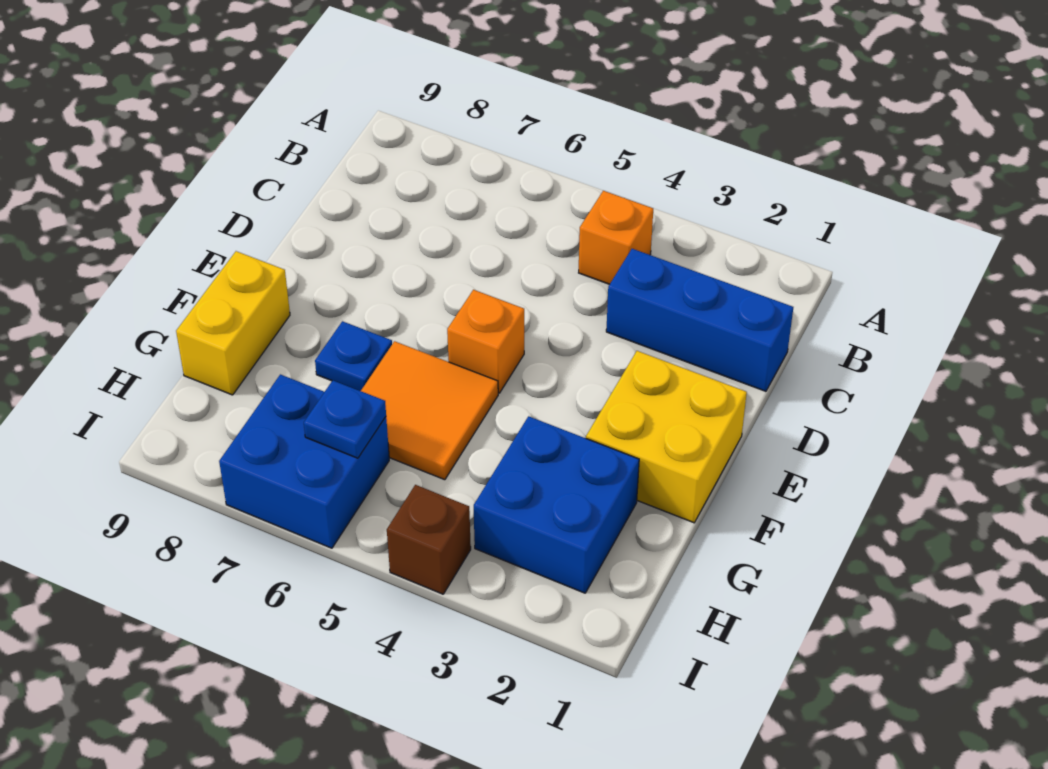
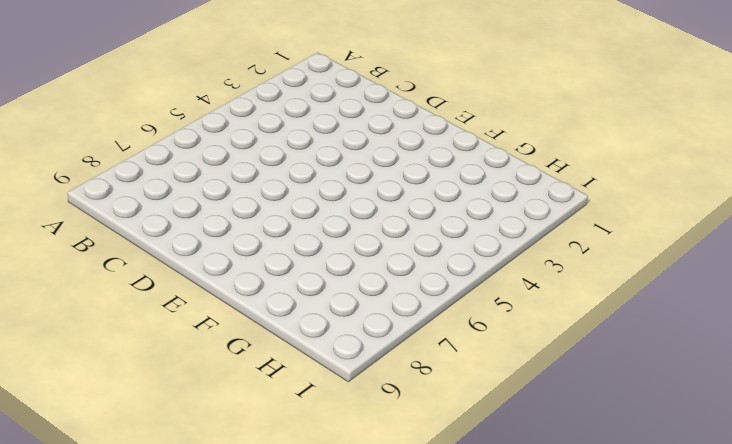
none -> orange brick B4 level 1
none -> blue brick C1:C3 level 1

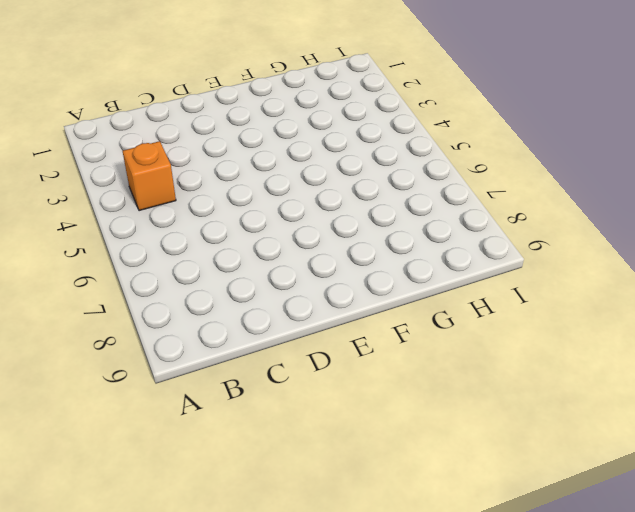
none -> blue brick C1:C3 level 1
none -> yellow brick E1:F2 level 1

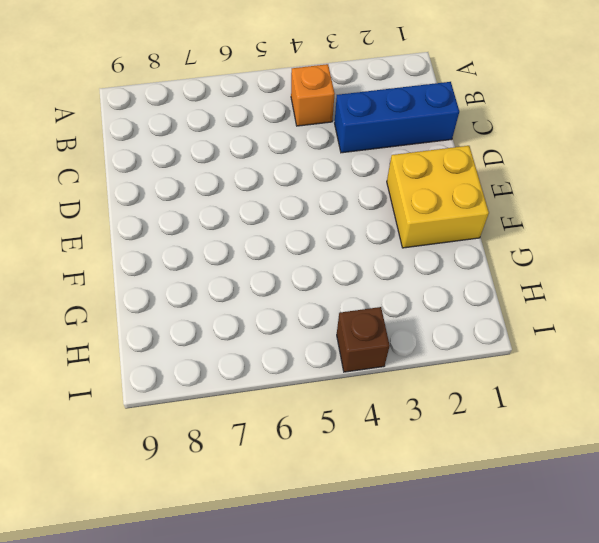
none -> orange brick E5 level 1
none -> orange tile F5:G6 level 1

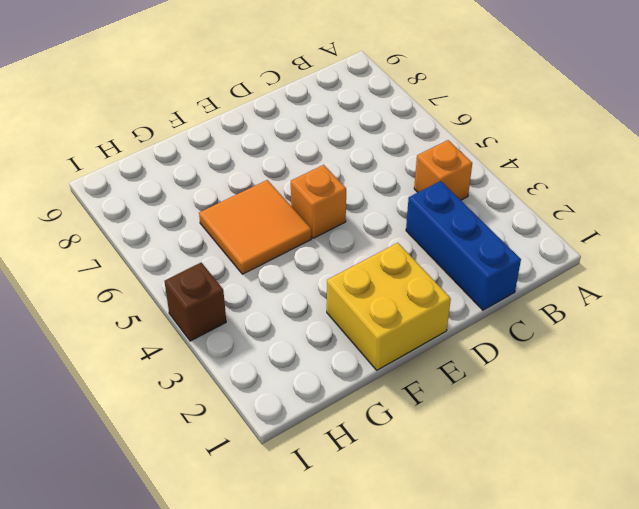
none -> blue plate F7 level 1
none -> yellow brick F9:G9 level 1

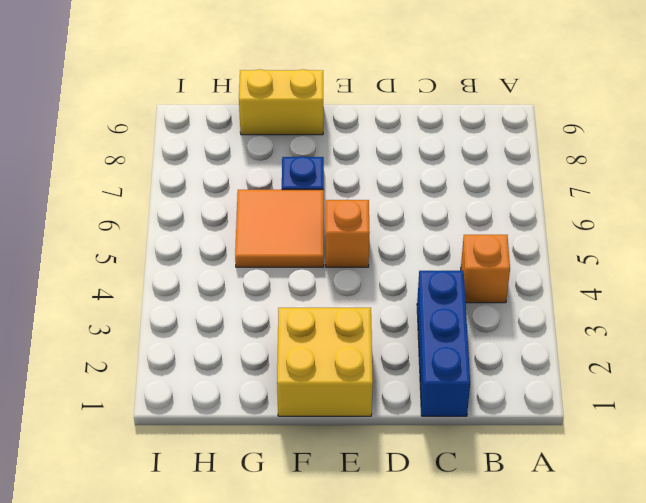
none -> blue brick G2:H3 level 1
none -> blue brick H6:I7 level 1

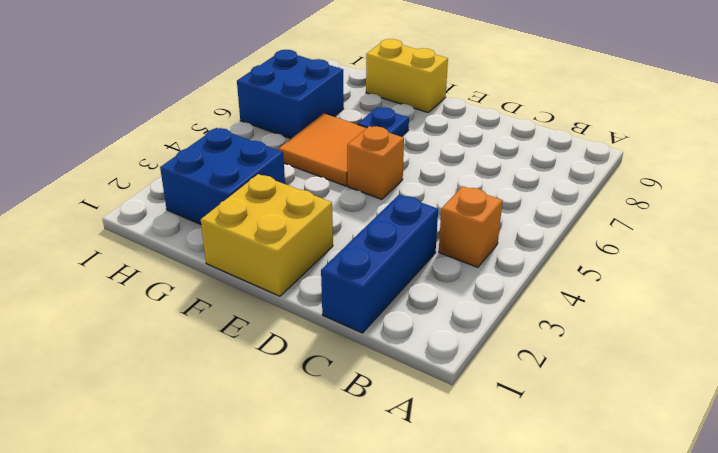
none -> brown brick I4 level 1
none -> blue plate H6 level 2

